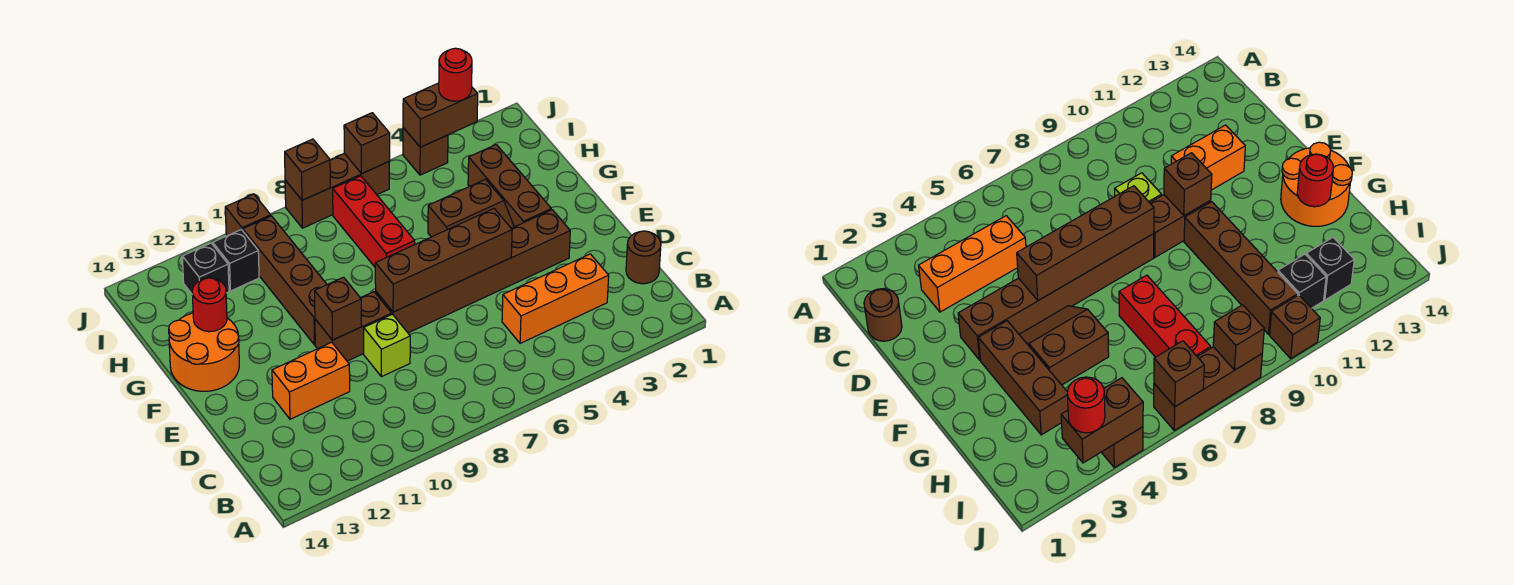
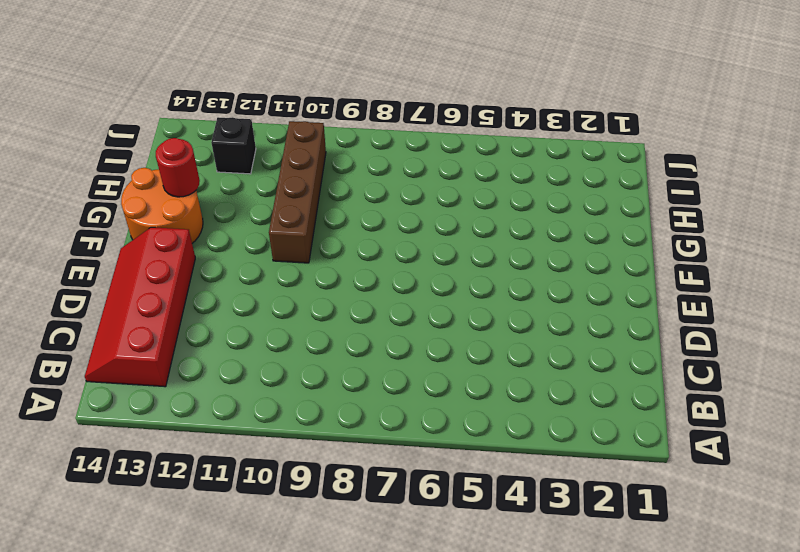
red slope B13:E14 level 1 top 13 -> none
none -> brown round brick C1 level 1
none -> orange brick C3:C5 level 1
none -> lime brick D9 level 1

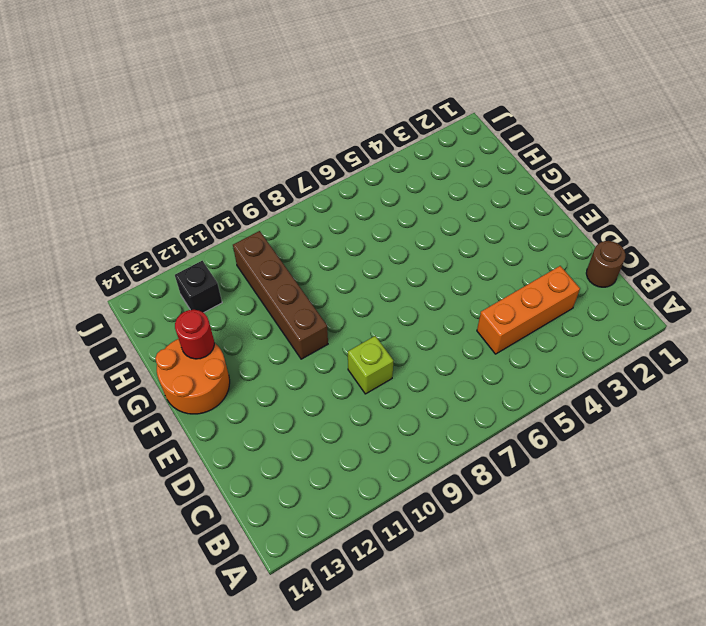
none -> orange brick D11:D12 level 1
none -> brown brick E3:E8 level 1
none -> brown brick E9:E10 level 1

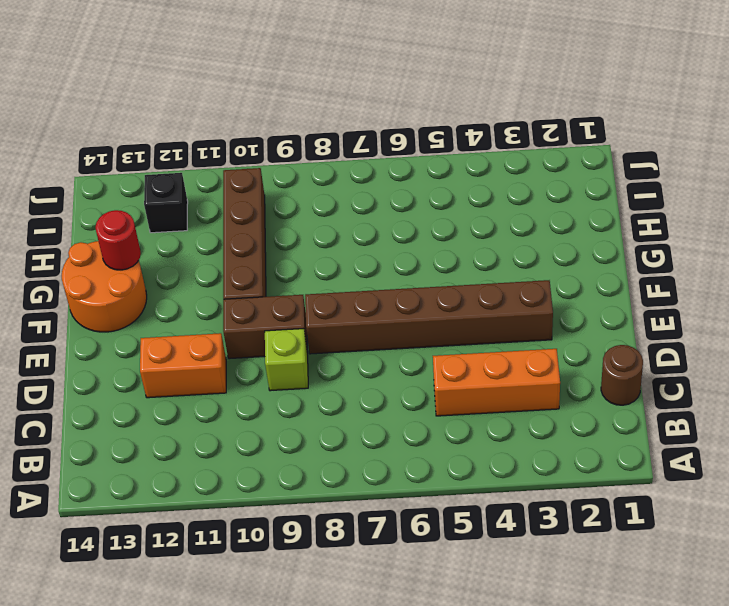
none -> brown brick F3:H3 level 1
none -> brown slope F4:G5 level 1 top G
none -> red brick G7:I7 level 1

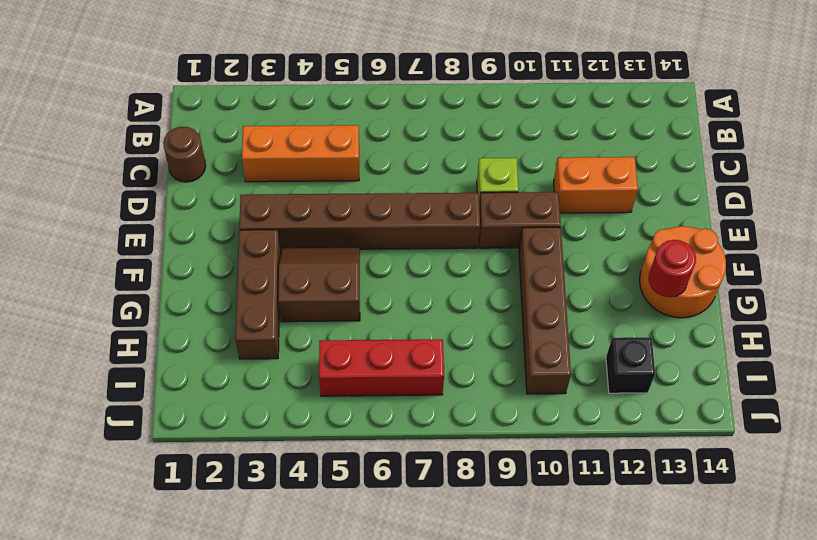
red brick I5:I7 level 1 -> red brick G7:I7 level 1
none -> black brick I11 level 1
none -> brown brick J4 level 1
none -> brown brick J6:J8 level 1

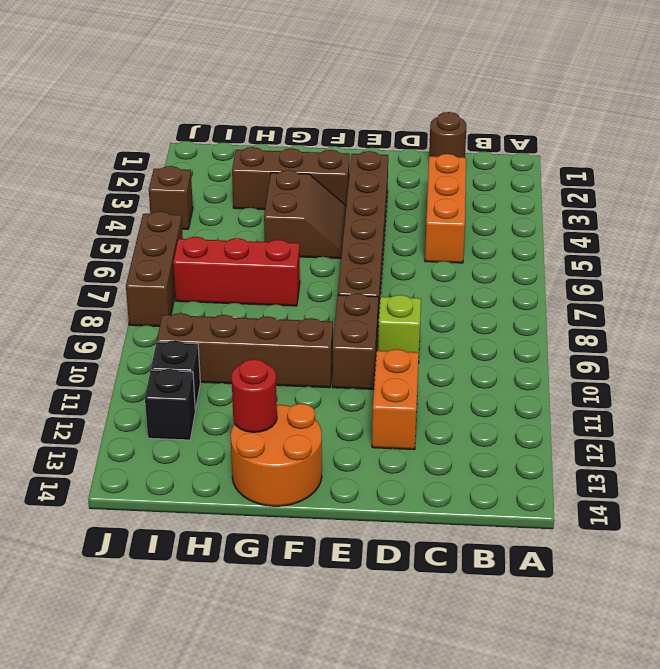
none -> brown brick J10 level 1
none -> brown brick E5:E8 level 2
none -> brown brick E10 level 2

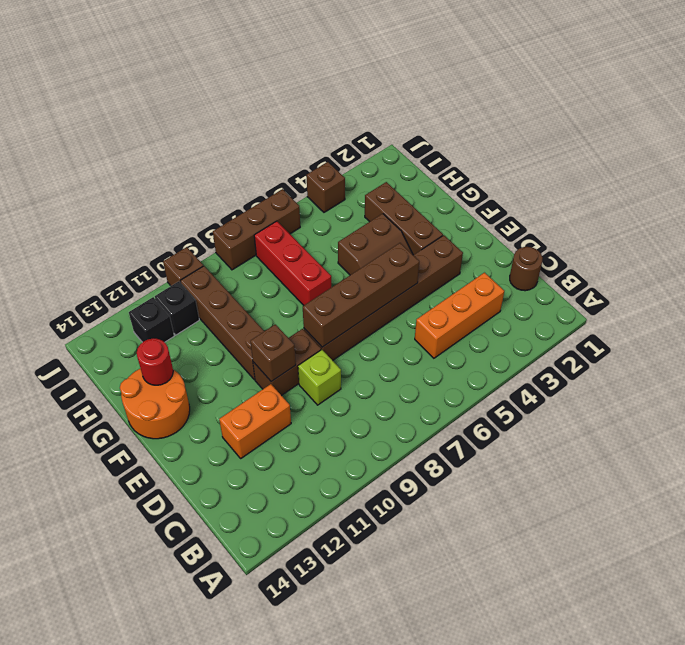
none -> brown brick J3:J4 level 2
none -> brown brick J6 level 2
none -> brown brick J8 level 2

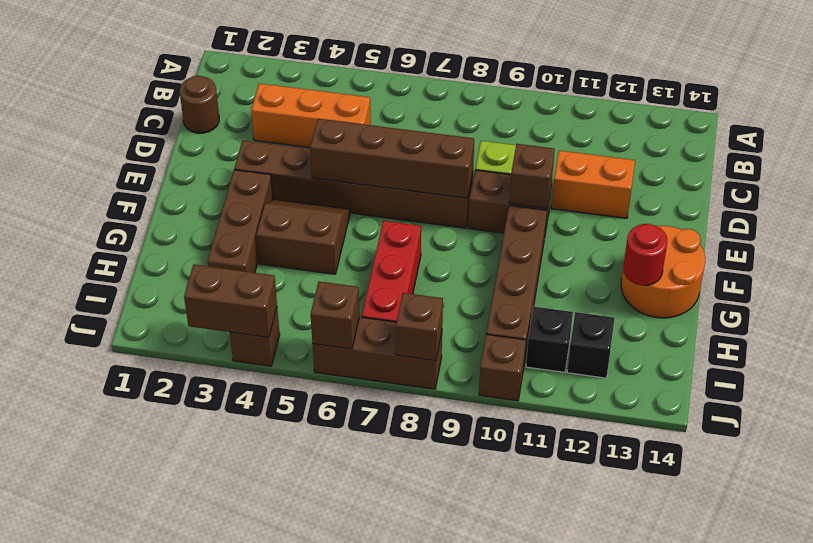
none -> red round brick J3 level 3

